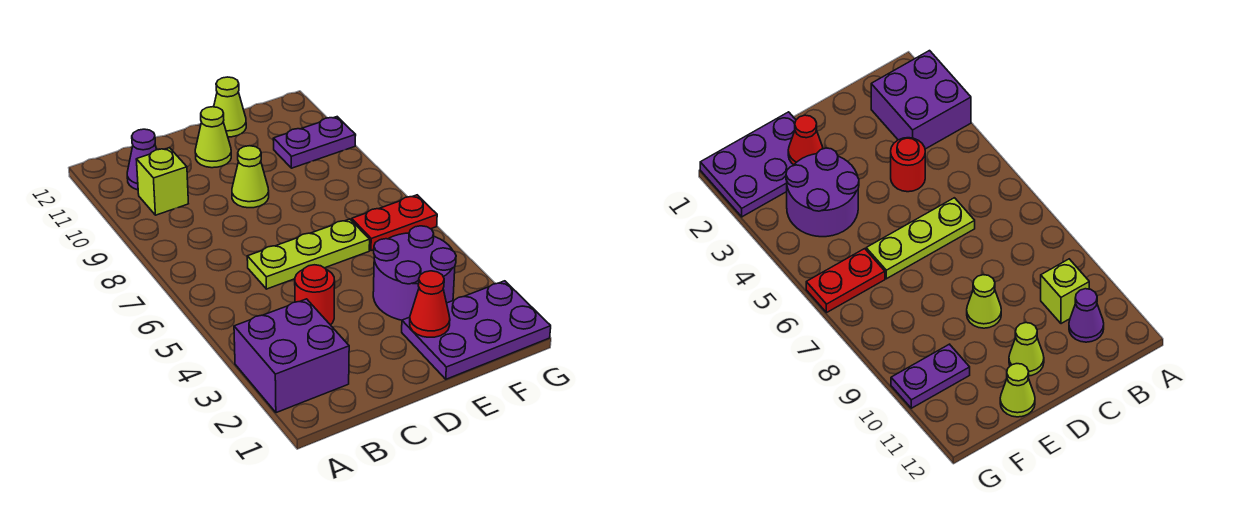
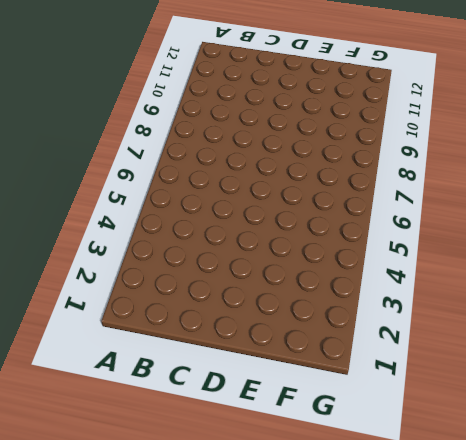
none -> purple brick A2:B3 level 1
none -> lime brick B10 level 1
none -> purple cone B11 level 1

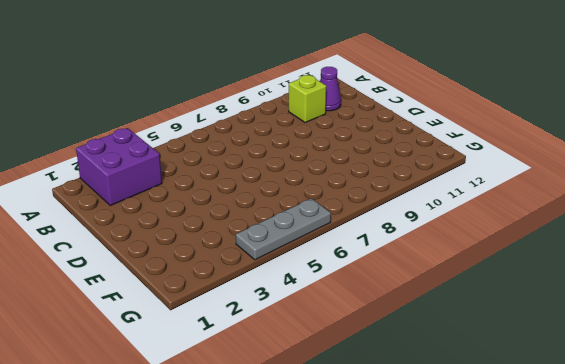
grey plate G4:G6 level 1 -> red plate F6:G6 level 1
none -> red round brick C4 level 1
none -> lime plate C6:E6 level 1
none -> lime cone D9 level 1

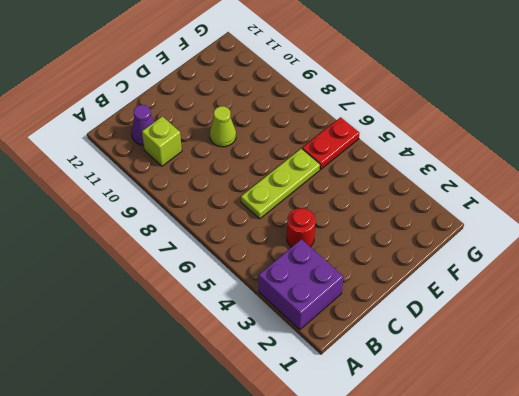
none -> lime cone D11 level 1
none -> purple plate E1:G2 level 1
none -> purple round brick E3:F4 level 1

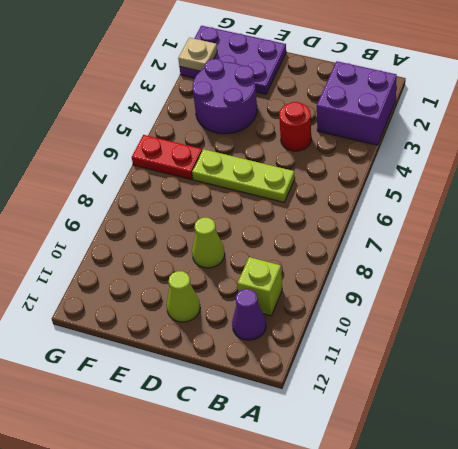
tan plate G2 level 2 -> none
none -> lime cone E12 level 1
none -> purple plate F10:G10 level 1
none -> red cone E2 level 2

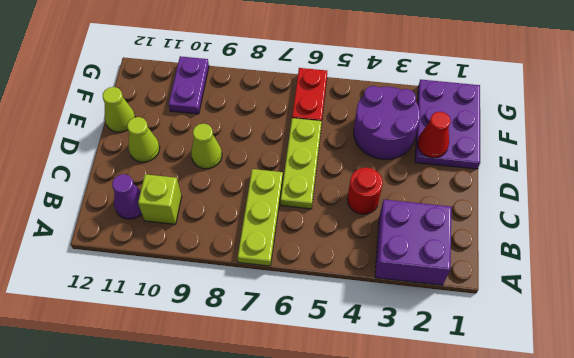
lime plate A7:C7 level 1 -> none

